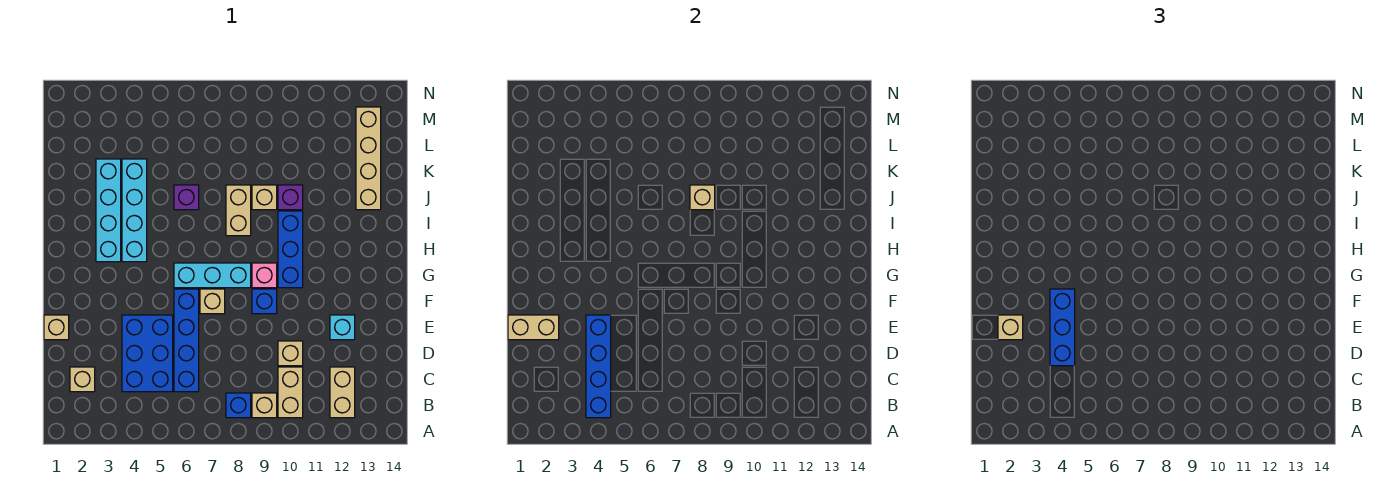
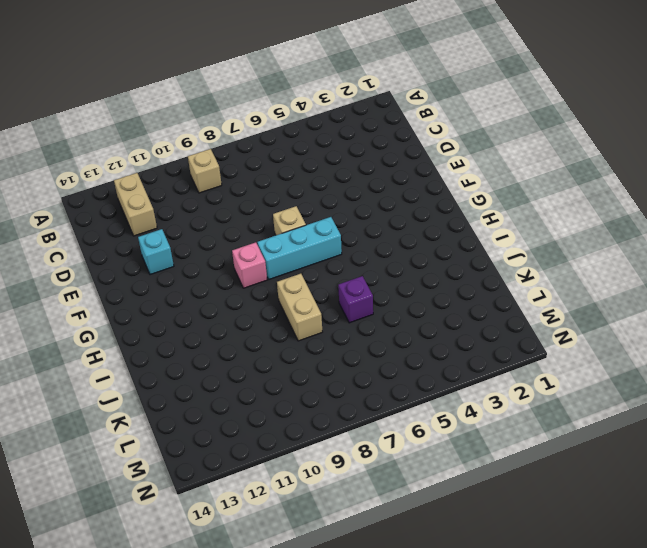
none -> blue brick B8 level 1
none -> tan brick B10:C10 level 1
none -> tan brick C2 level 1

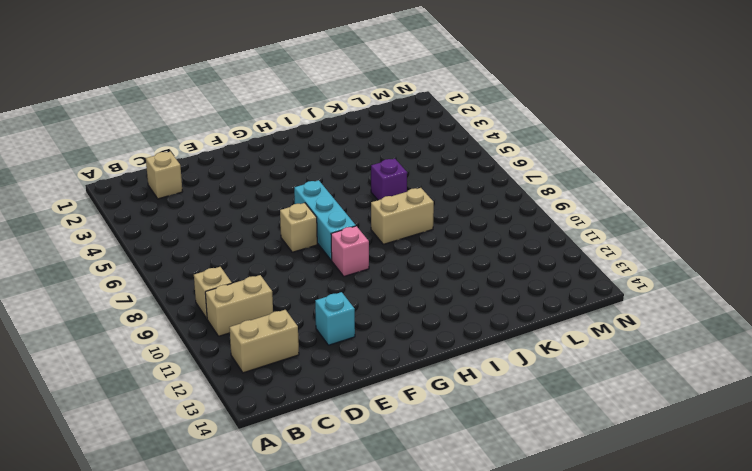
none -> blue brick B8 level 1
none -> blue brick C4:E5 level 1
none -> blue brick C6:F6 level 1

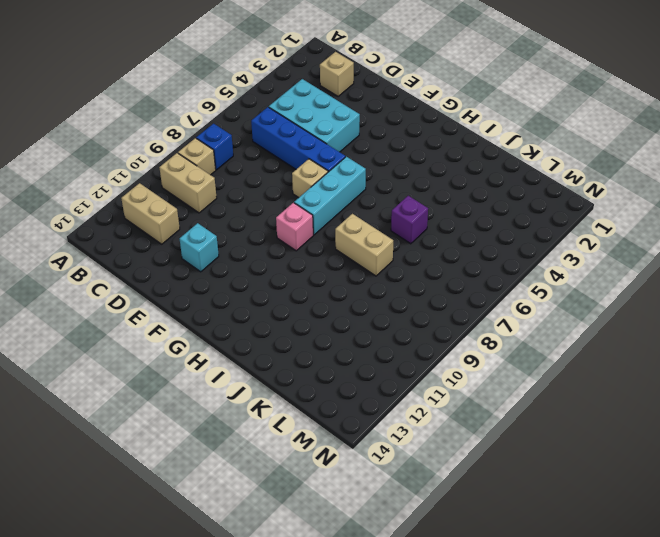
cyan brick C4:E5 level 1 -> blue brick C4:E5 level 1
none -> tan brick D10 level 1
none -> tan brick E1 level 1
none -> blue brick F9 level 1

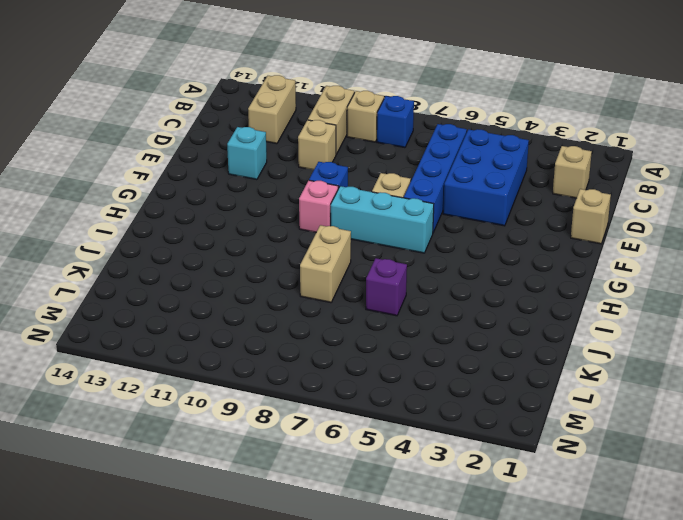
none -> blue brick G10:I10 level 1
none -> cyan brick H3:K3 level 1
none -> cyan brick H4:K4 level 1

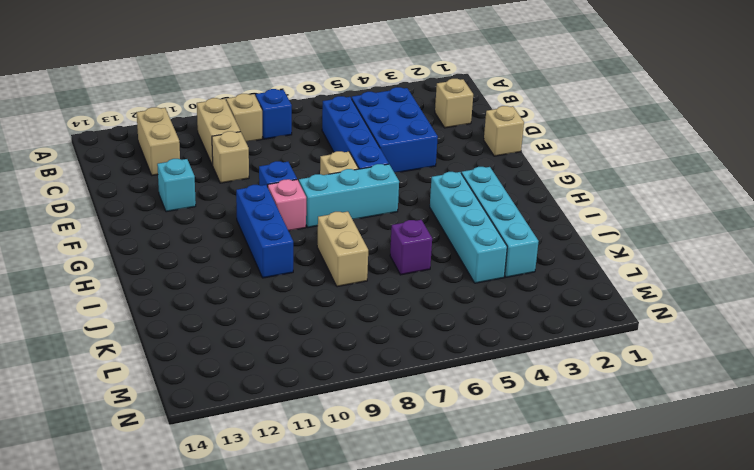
none -> tan brick J9 level 1
none -> purple brick J10 level 1
none -> tan brick J13:M13 level 1

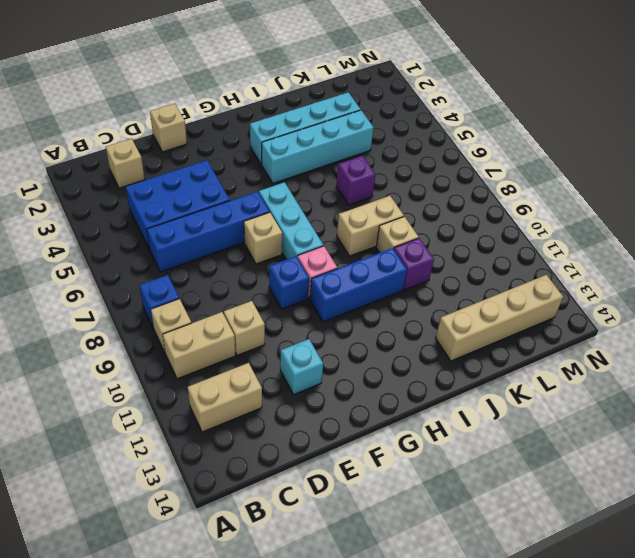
none -> blue brick B4:E4 level 2
none -> tan brick E1:E2 level 2
none -> tan brick J8 level 2

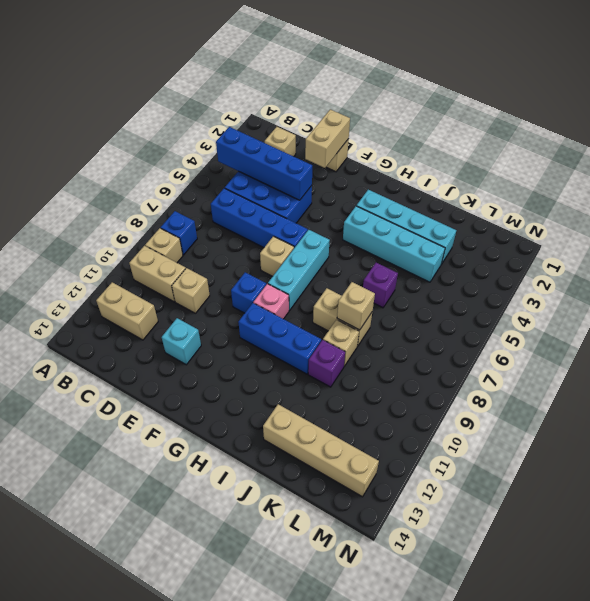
none -> blue brick D4:F4 level 3
none -> tan brick E2 level 3

